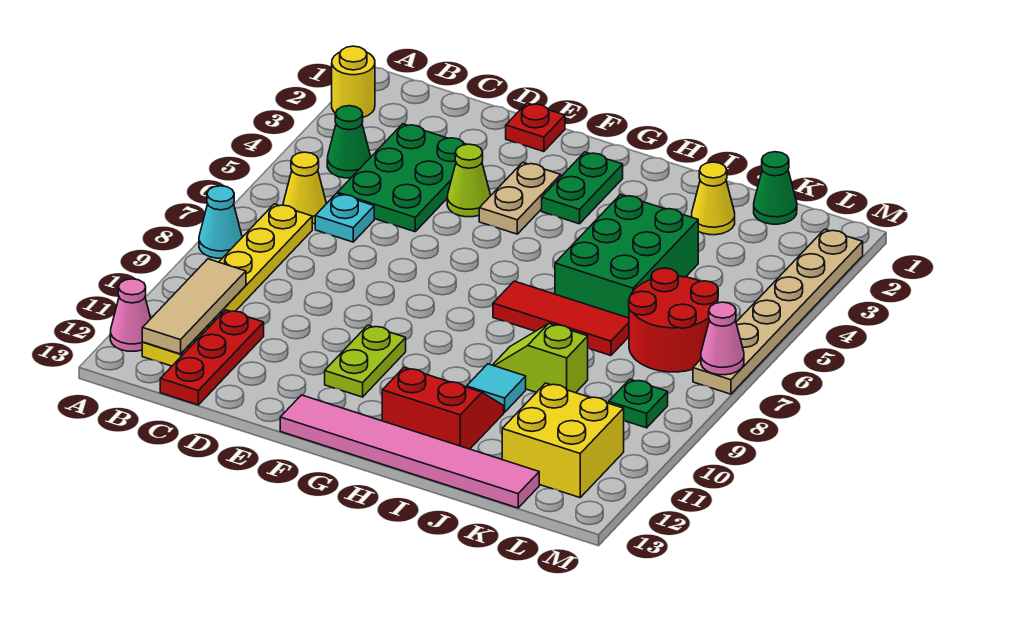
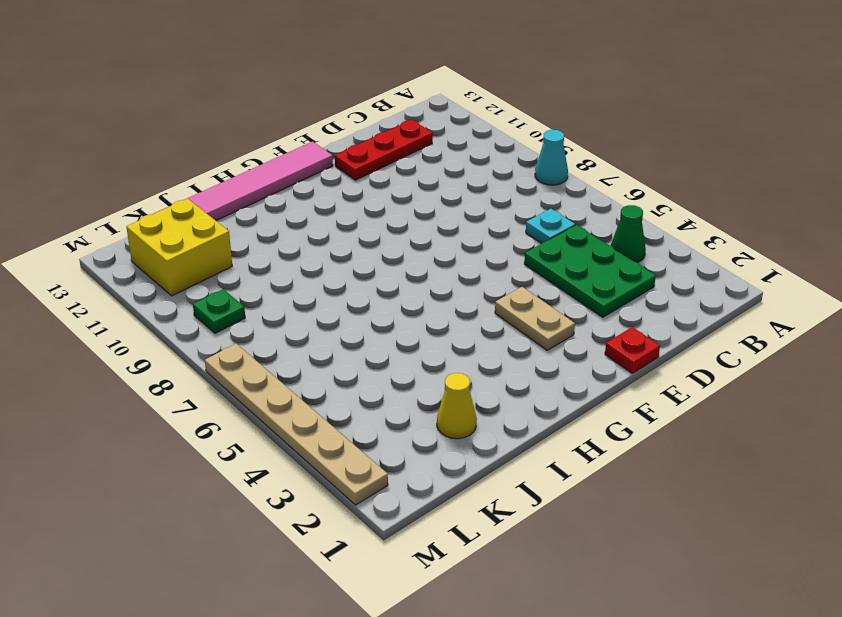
red plate C12:E12 level 1 -> red plate C11:C13 level 1
none -> yellow round brick A2 level 1
none -> pink cone A12 level 1
none -> yellow cone B6 level 1

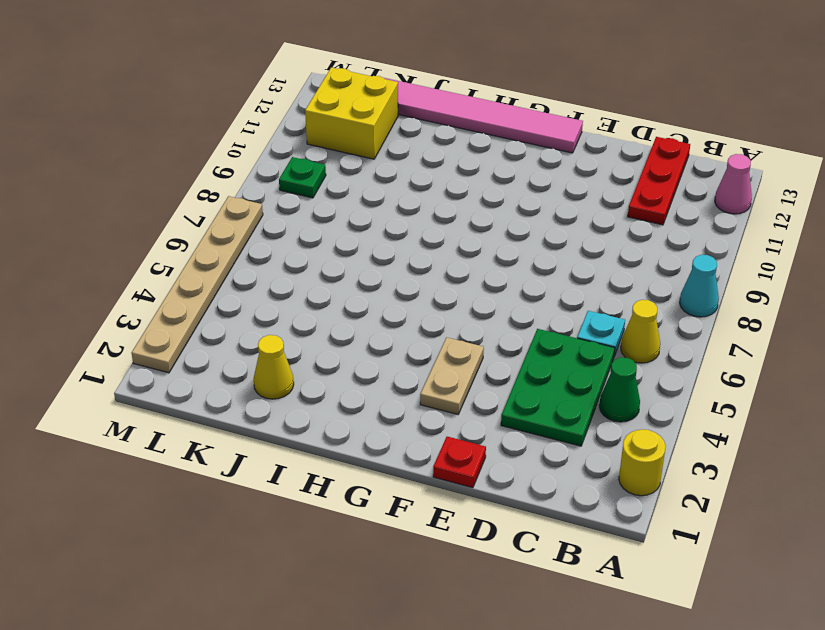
none -> yellow plate B7:B12 level 1
none -> lime cone E4 level 1
none -> lime plate F10:F11 level 1

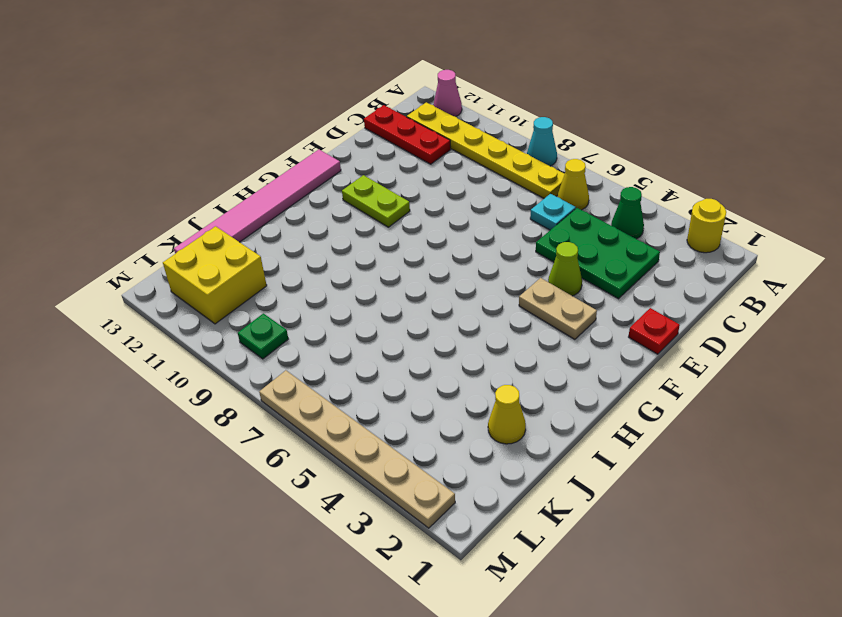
none -> green plate G2:G3 level 1
none -> red tile H7:J7 level 1
none -> red slope H11:I12 level 1 top 12

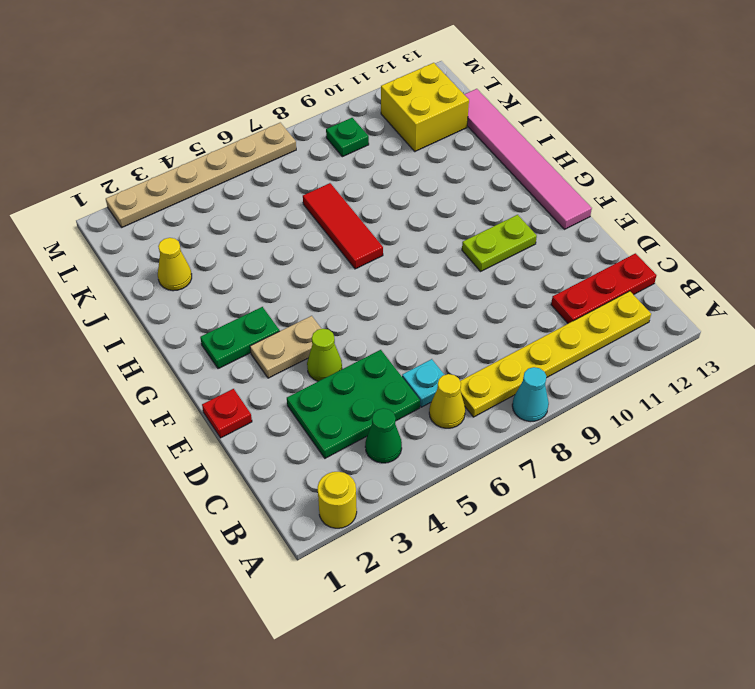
none -> pink cone A12 level 1
none -> red slope H11:I12 level 1 top 12
none -> green brick I4:J6 level 1

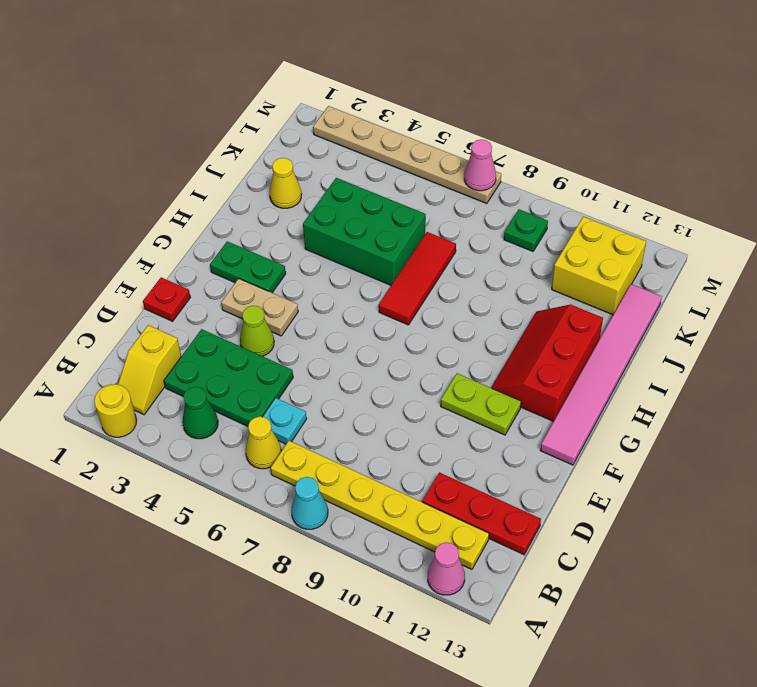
yellow slope B2:C2 level 1 top C -> none
red slope G11:I12 level 1 top 12 -> red slope H11:I12 level 1 top 12
none -> lime slope I9:J9 level 1 top J
none -> cyan tile I10 level 1
none -> green cone K1 level 1

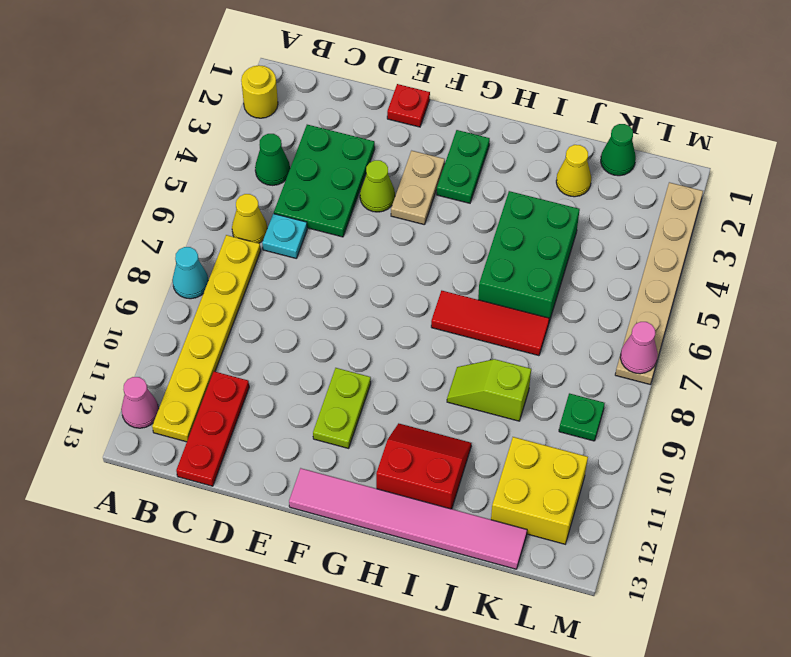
none -> cyan tile I10 level 1
none -> red round brick K6:L7 level 1
none -> tan tile B10:B12 level 2

